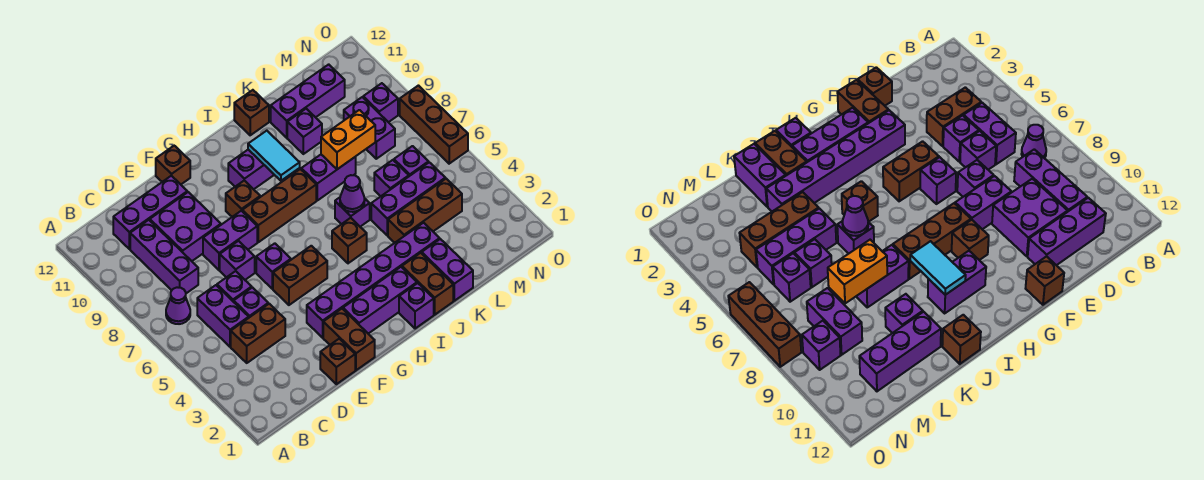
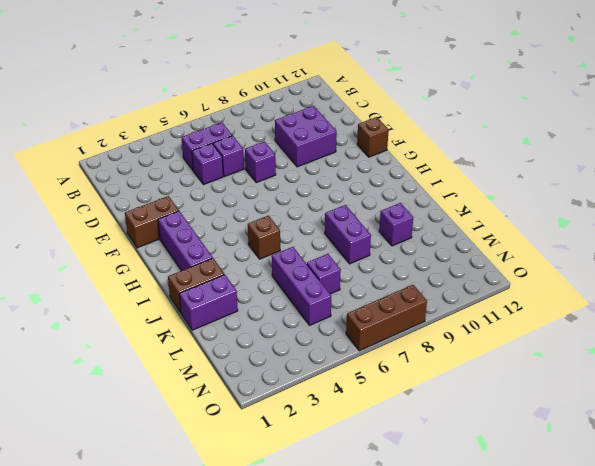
none -> purple cone B7 level 1
none -> brown brick C4:D4 level 1
none -> purple brick C8:C10 level 1
none -> purple brick C11:E11 level 1

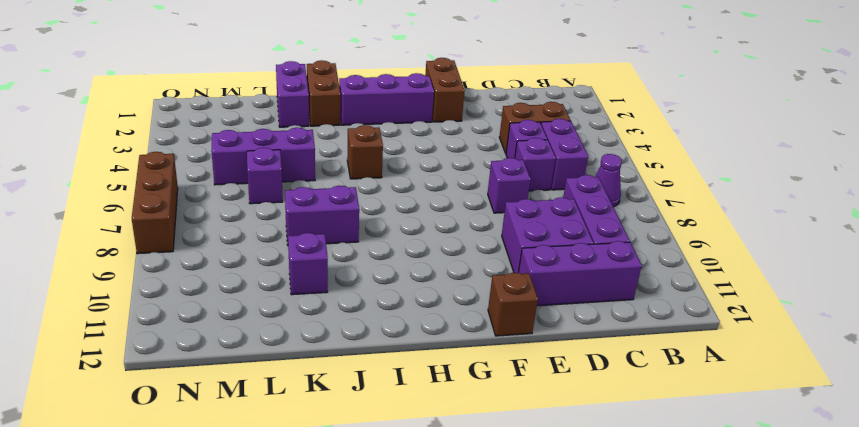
none -> brown brick E1 level 1
none -> purple brick E8:F8 level 1
none -> purple brick F3:K3 level 1
none -> brown brick F5:G5 level 1

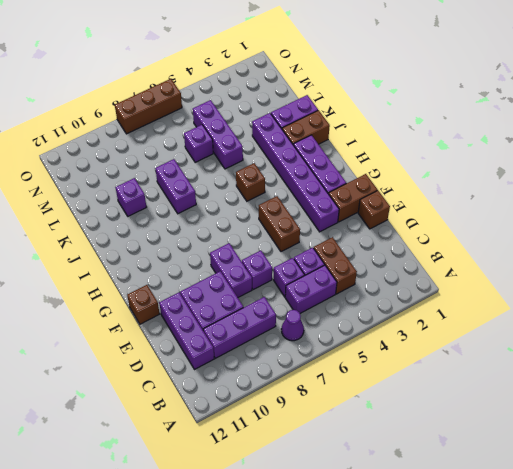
none -> purple brick F6 level 1
none -> brown brick G8:I8 level 1
none -> brown brick G9 level 1
none -> purple brick H10:I10 level 1

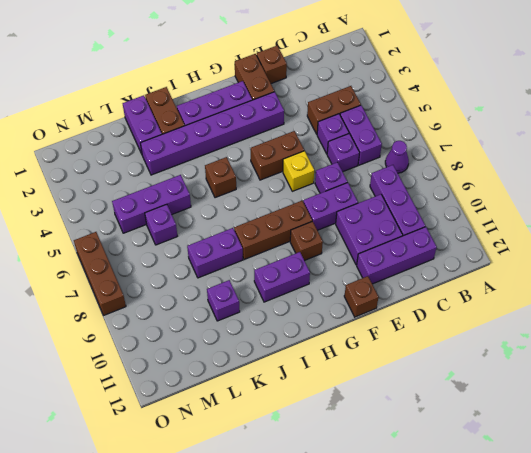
yellow brick F6 level 1 -> purple brick F6 level 1
none -> purple brick I1 level 1
none -> purple brick J6 level 1
none -> brown brick J12 level 1
none -> brown brick K4:M4 level 1

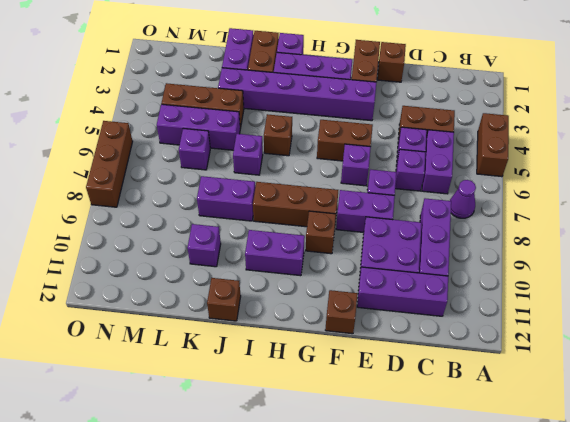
brown brick A4:A5 level 1 -> none
none -> purple brick K11:M11 level 1
none -> purple brick M6 level 1
none -> purple brick M8:M9 level 1
none -> purple brick N9 level 1

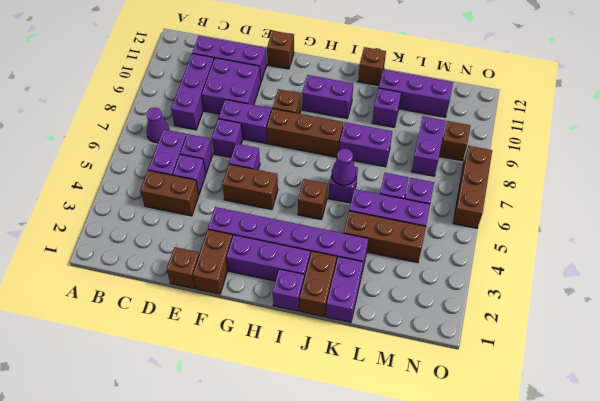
brown brick N9 level 1 -> purple brick N9 level 1
none -> cyan tile I9:I10 level 2
none -> orange brick K8:L8 level 2

